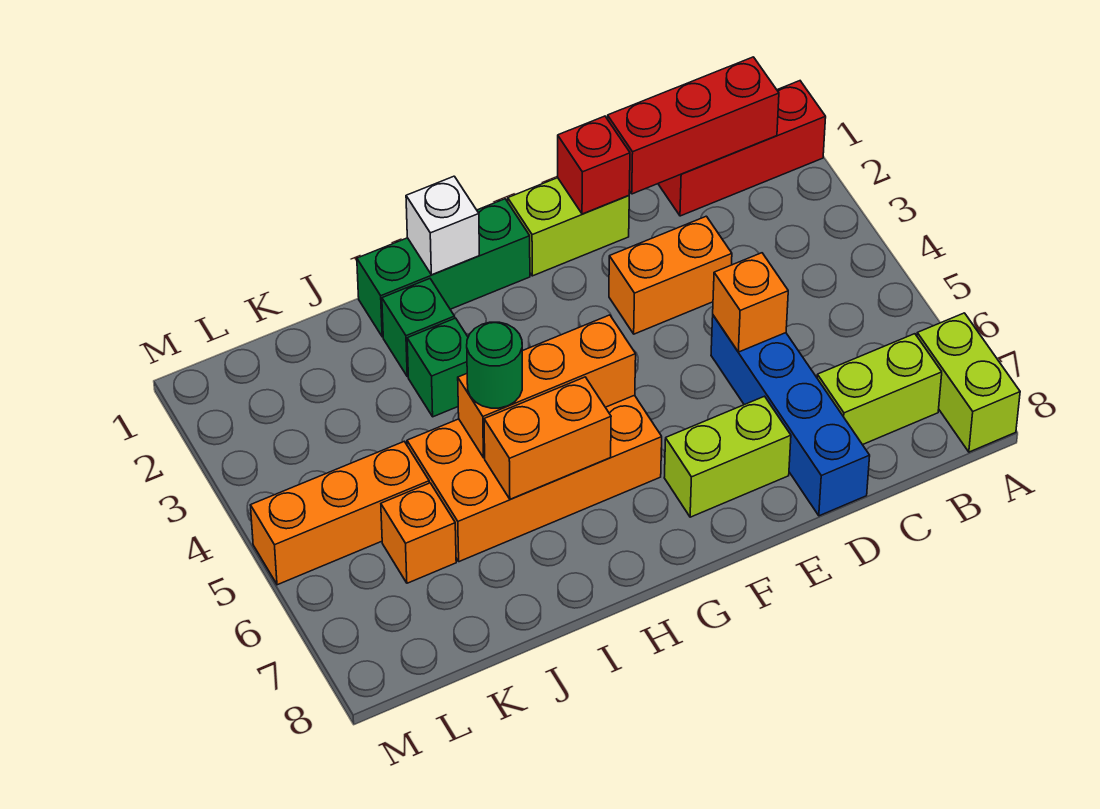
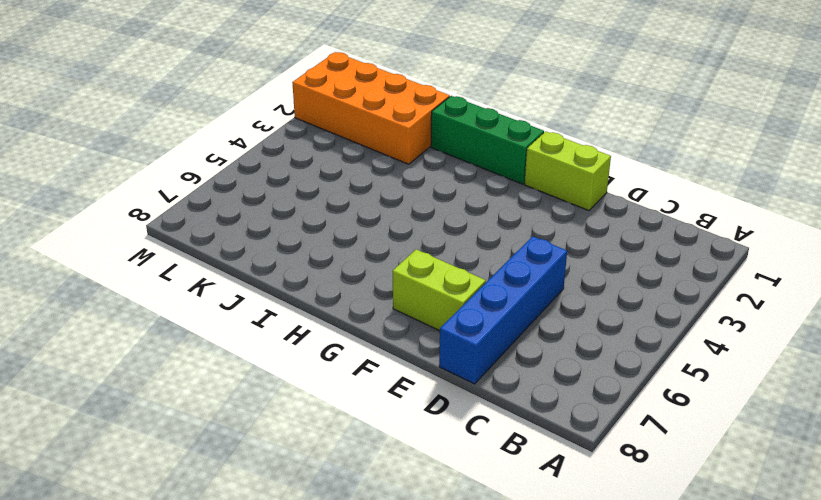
orange brick J1:M2 level 1 -> orange brick G5:J6 level 1
none -> red brick A1:C1 level 1
none -> lime brick A7:A8 level 1
none -> lime brick B7:C7 level 1

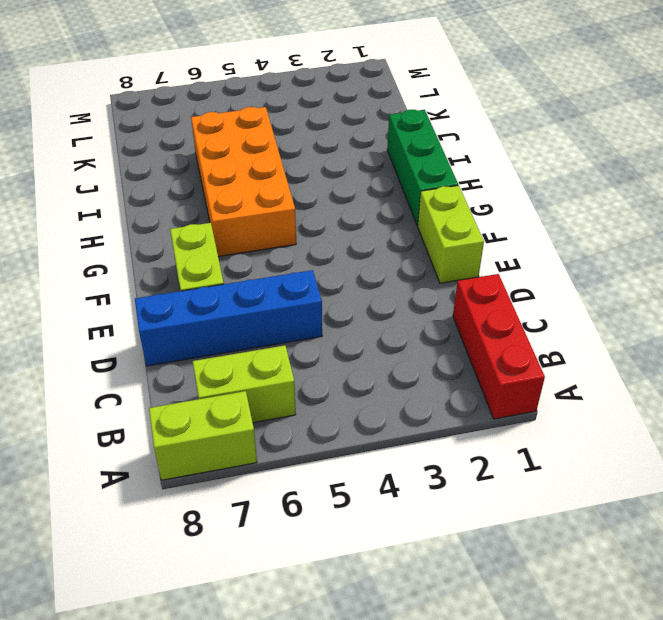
lime brick B6:B7 level 1 -> lime brick B7:C7 level 1
none -> orange brick D3:E3 level 1
none -> green brick I2 level 1
none -> green brick I3 level 1

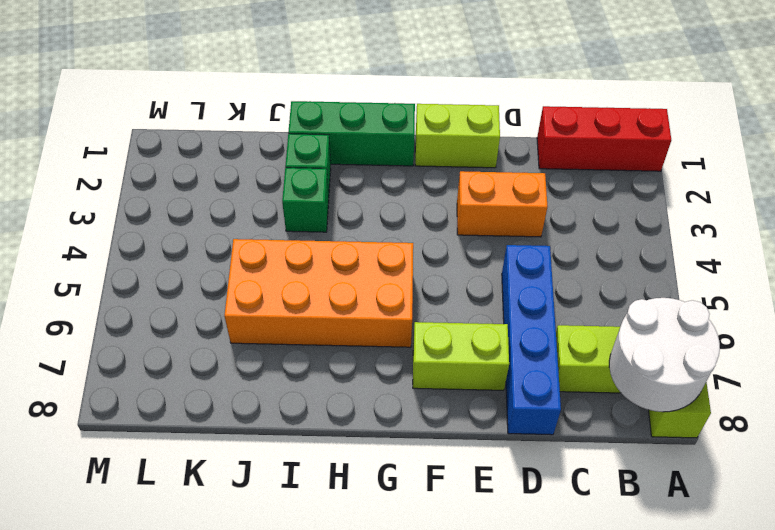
white round brick A7:B8 level 2 -> none
none -> orange brick K5:M5 level 1
none -> orange brick K6 level 1
none -> red brick B1:D1 level 2

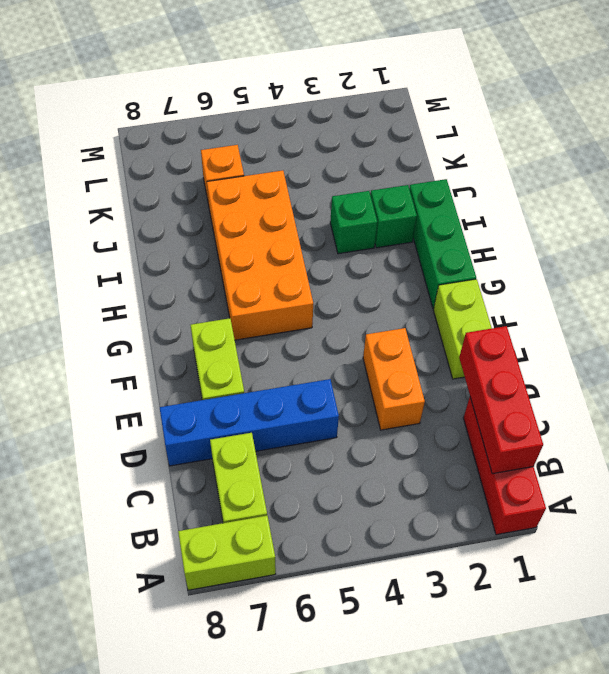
none -> orange brick K5:M5 level 1
none -> orange brick D5 level 2
none -> red brick E1 level 2

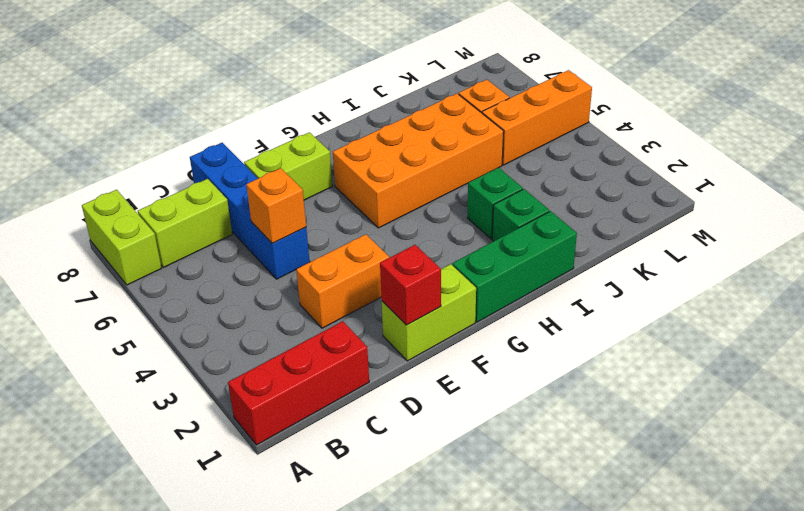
none -> red brick B1:D1 level 2
none -> orange brick G5:I5 level 2
none -> white brick H1 level 2

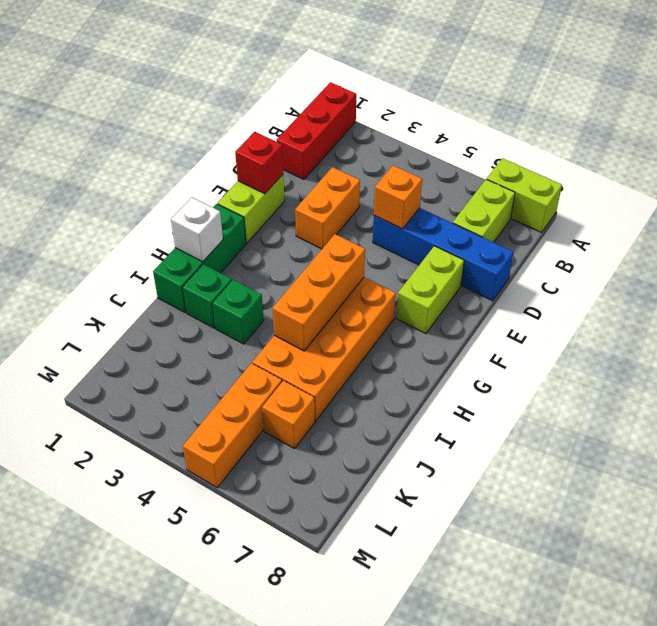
none -> red brick B1:D1 level 2
none -> orange brick H6:I6 level 2
none -> green round brick I5 level 3

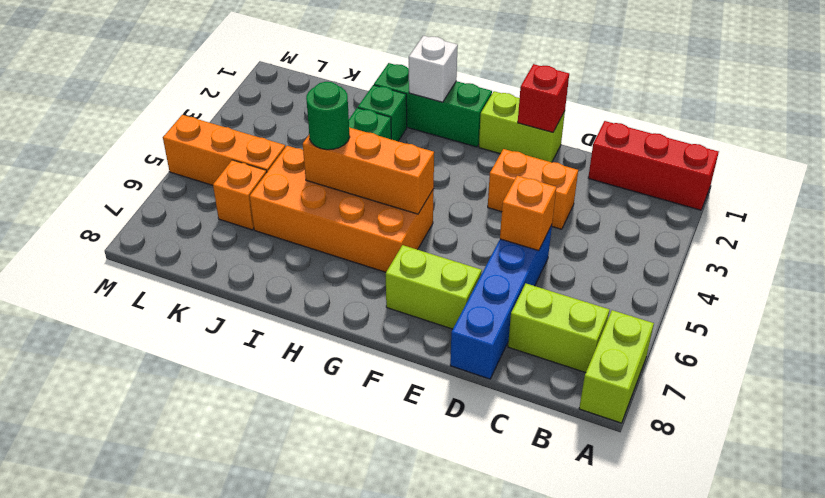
none -> red brick B1:D1 level 2
none -> orange brick H6:I6 level 2

